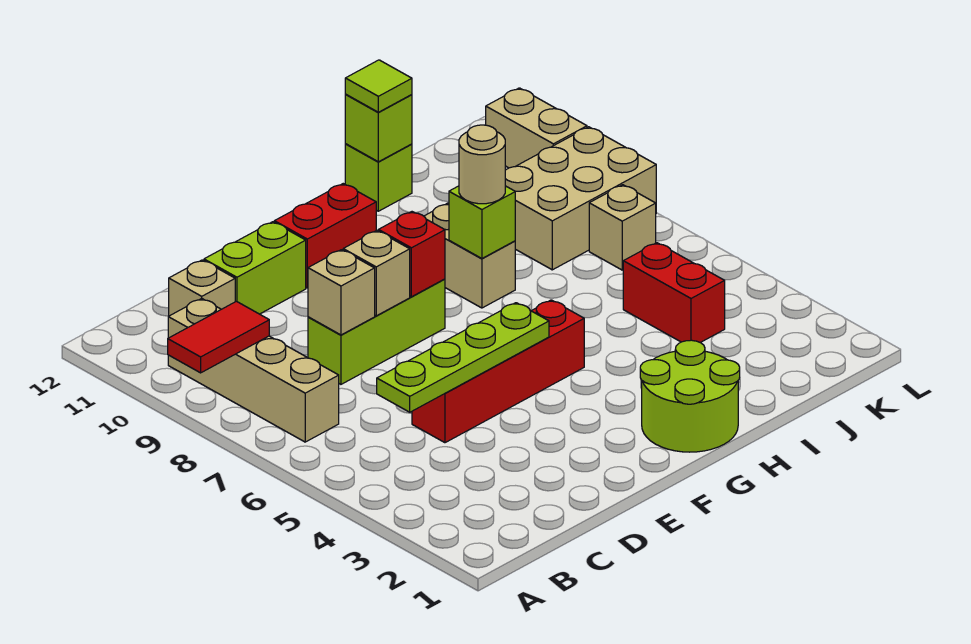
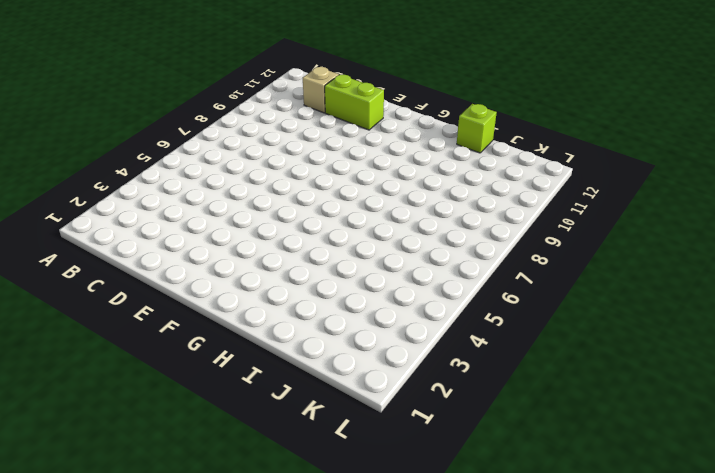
none -> tan brick B7:B10 level 1
none -> red brick D5:G5 level 1
none -> lime brick D8:F8 level 1

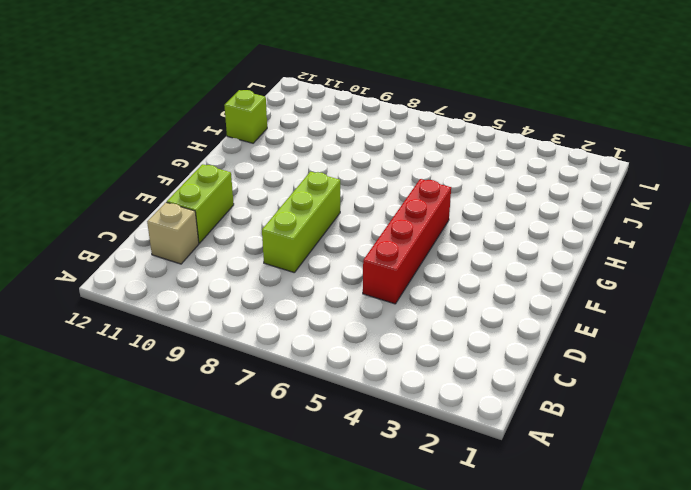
none -> tan brick B7:B10 level 1
none -> red brick F11:G11 level 1
none -> lime round brick G1:H2 level 1

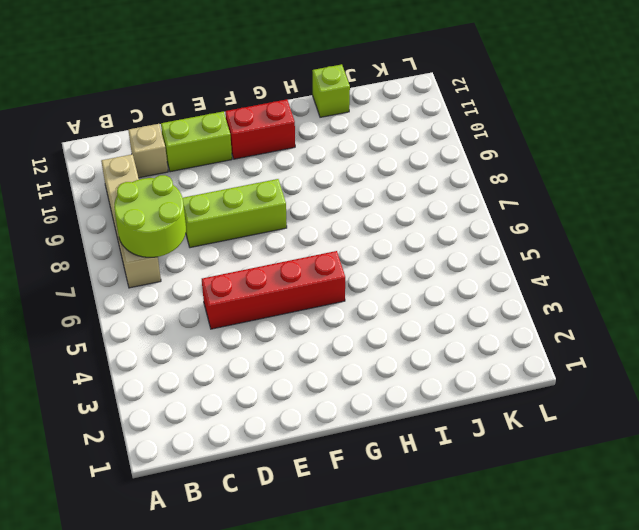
lime round brick B7:C8 level 2 -> lime round brick G1:H2 level 1
none -> tan brick H8:H9 level 1
none -> red brick J4:J5 level 1
none -> tan brick J8:L9 level 1

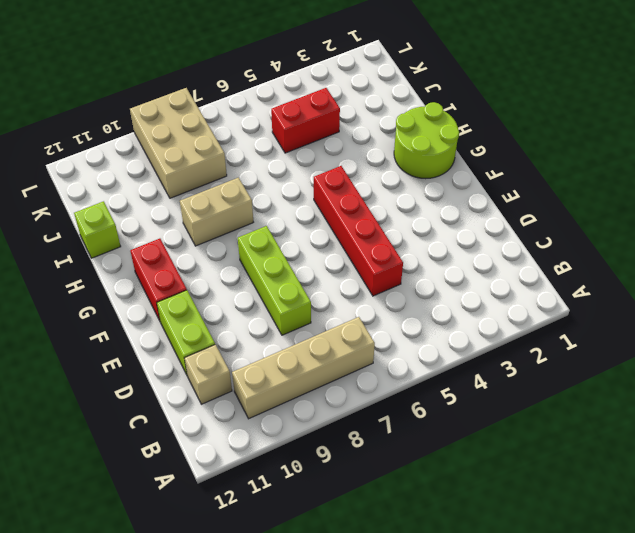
none -> tan brick K7 level 1
none -> tan brick L10:L11 level 1
none -> red tile A9:B9 level 2

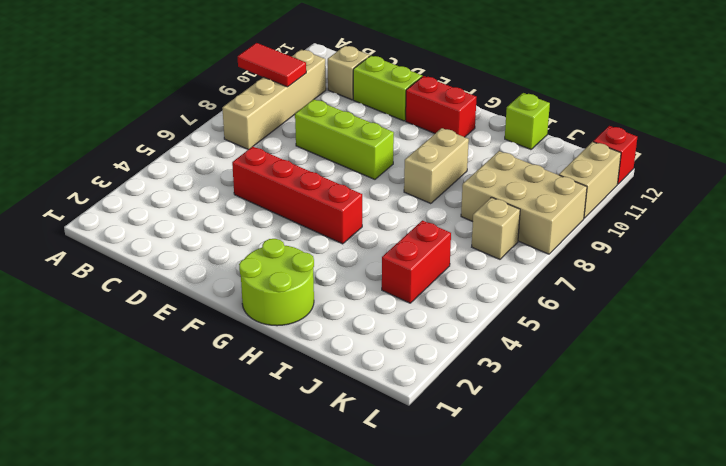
red brick L12 level 1 -> red brick F8 level 2
none -> lime plate C5:F5 level 2
none -> tan brick D8 level 2
none -> tan brick E8 level 2

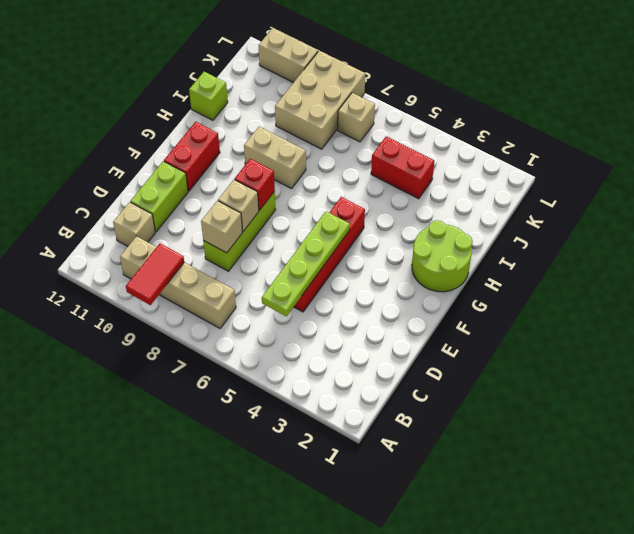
none -> lime brick H8 level 2
none -> lime brick I12 level 2
none -> tan round brick H8 level 3

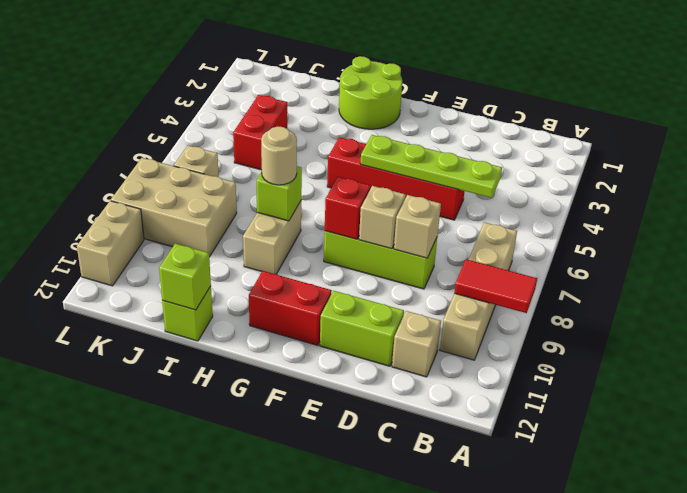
none -> lime tile I12 level 3

